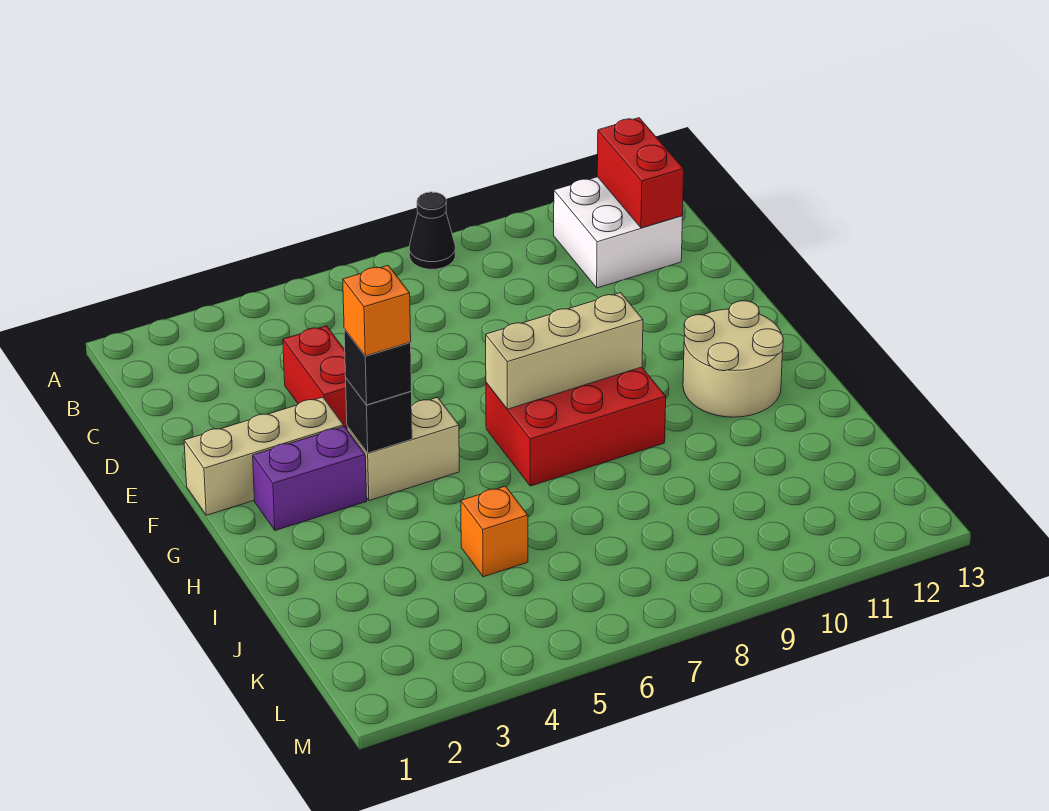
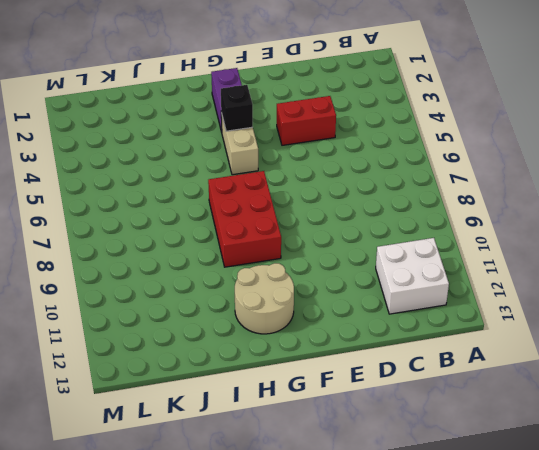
none -> black cone A8 level 1
none -> tan brick F1:F3 level 1
none -> orange brick J5 level 1

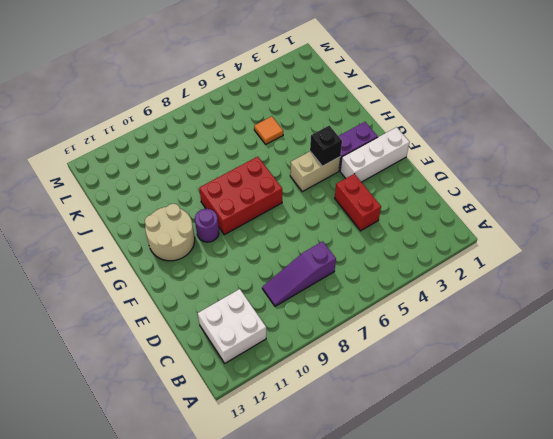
purple slope C7:C9 level 1 top 7 -> none
white brick F1:F3 level 1 -> tan brick F1:F3 level 1
purple round brick G10 level 1 -> none
orange tile J5 level 1 -> orange brick J5 level 1
none -> black cone A8 level 1
none -> red brick B12:C12 level 2
none -> tan brick G7:G9 level 2

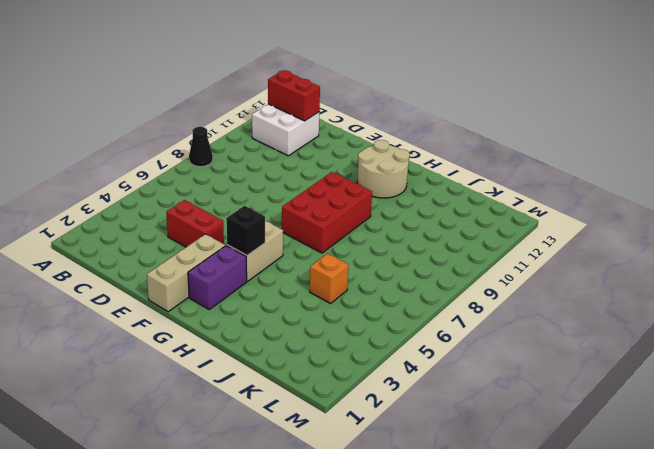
none -> tan brick G7:G9 level 2
none -> black brick G4 level 3
none -> orange brick G4 level 4

